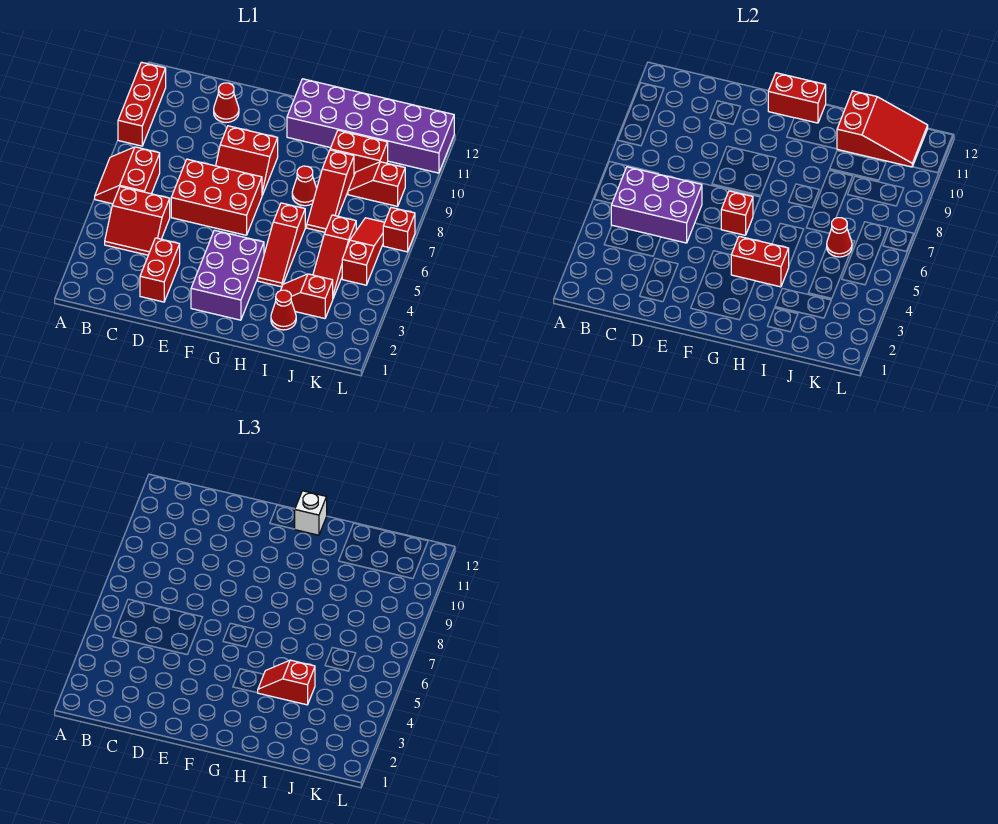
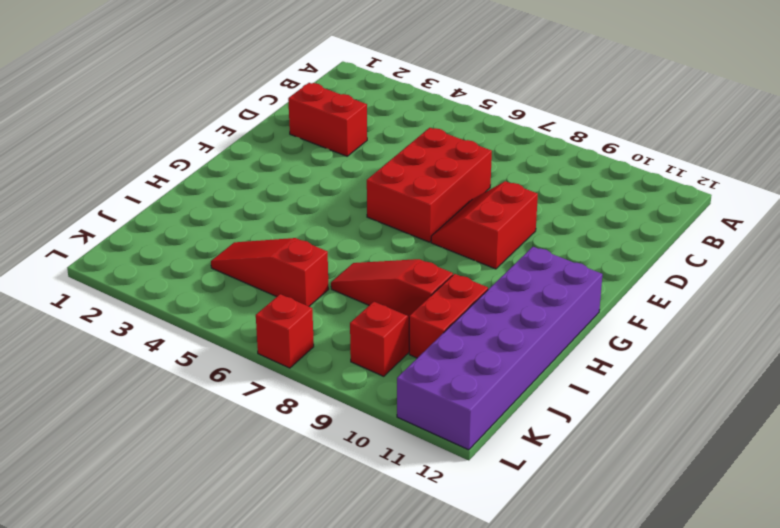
none -> red slope A6:B7 level 1 top B
none -> red brick A9:A11 level 1
none -> red slope B4:C5 level 1 top 5

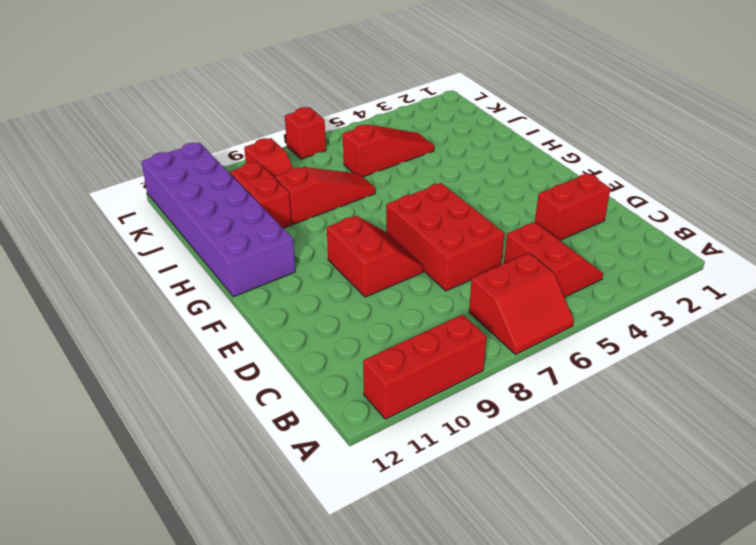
none -> red cone D11 level 1
none -> purple brick F2:G4 level 1
none -> red slope H4:H6 level 1 top 6

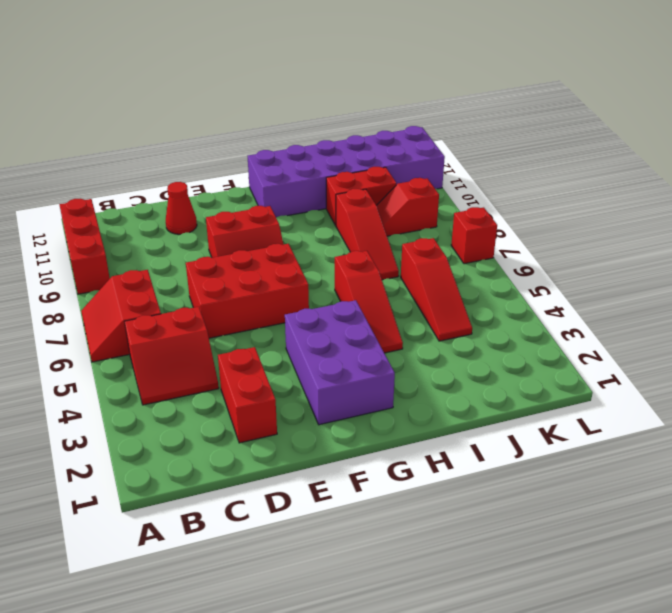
none -> red cone H8 level 1
none -> red cone I2 level 1
none -> red slope I3:J3 level 1 top J

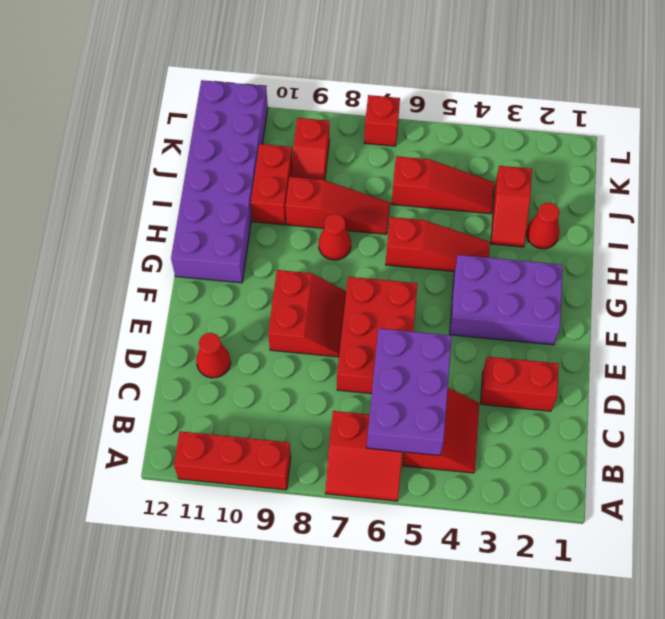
none -> red slope K5:K7 level 1 top 5
none -> red brick F6 level 2
none -> red brick F12:G12 level 2

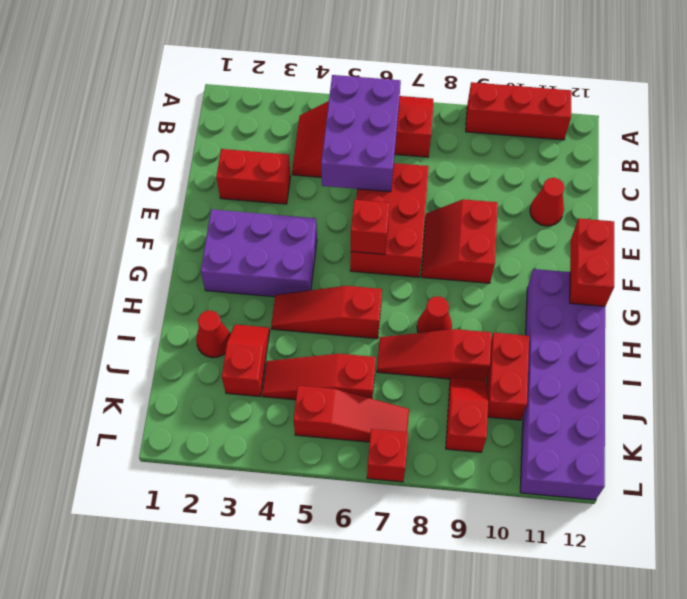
none -> red brick G4:H4 level 2
none -> red slope I11:K12 level 2 top I
none -> red cone J6 level 2

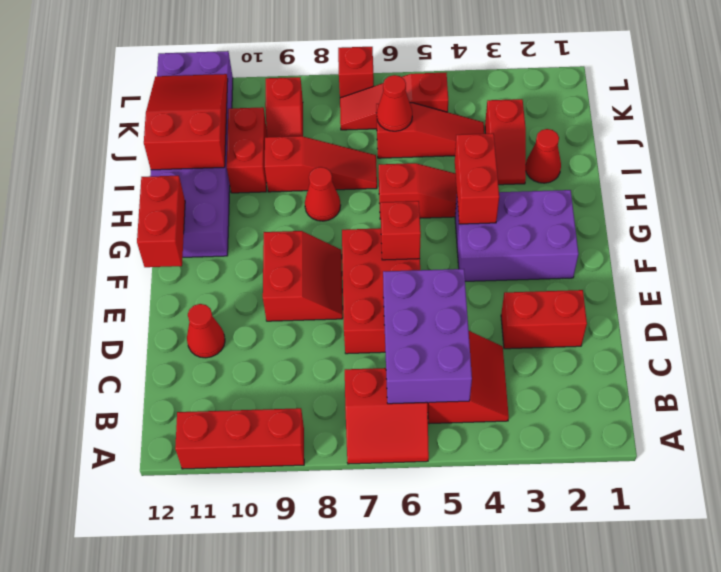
none -> white brick G12 level 3
none -> red slope H4:I4 level 3 top I

